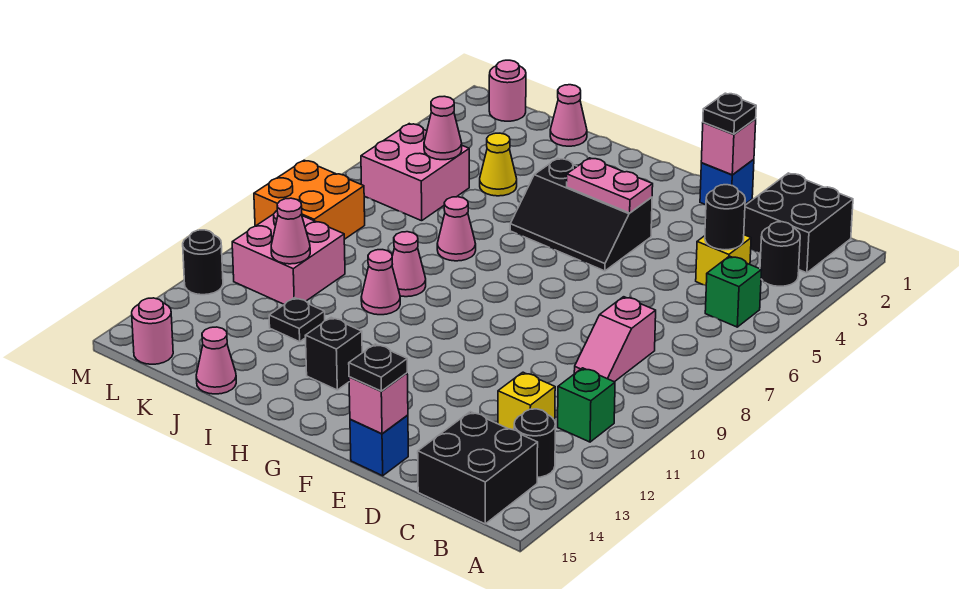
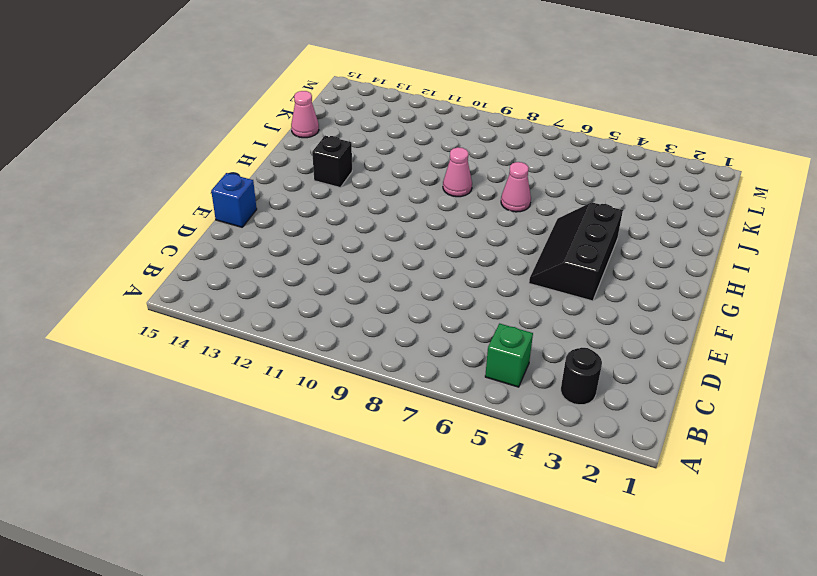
none -> black brick B1:C2 level 1
none -> green brick B11 level 1
none -> black round brick B13 level 1
none -> black brick B14:C15 level 1

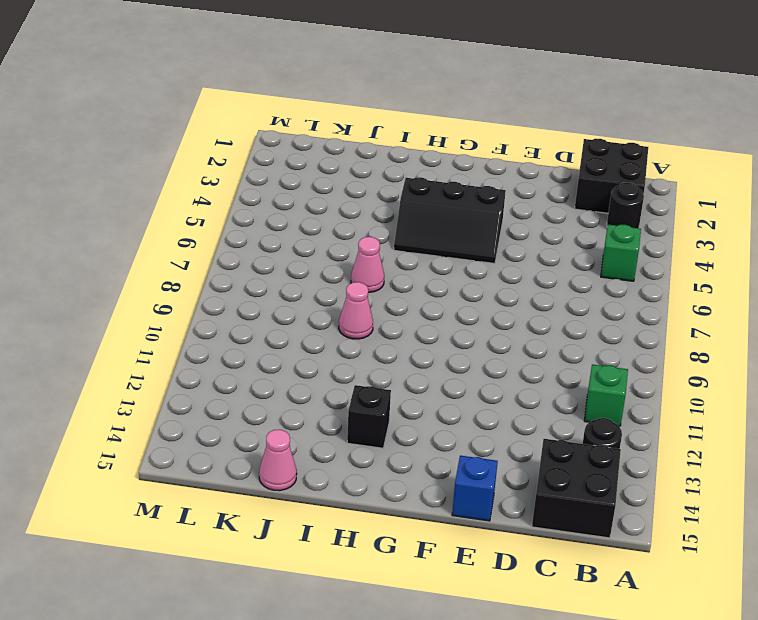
none -> yellow brick C4 level 1
none -> pink slope C8:C9 level 1 top 8
none -> yellow brick C12 level 1
none -> blue brick E1 level 1

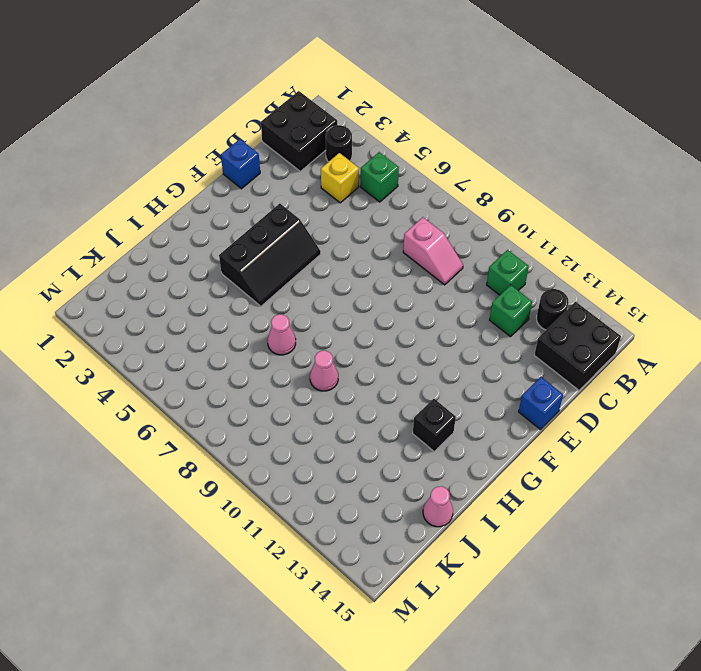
green brick C12 level 1 -> yellow brick C12 level 1
none -> pink cone I10 level 1
none -> pink cone J1 level 1
none -> yellow cone J4 level 1
none -> black plate J12 level 1

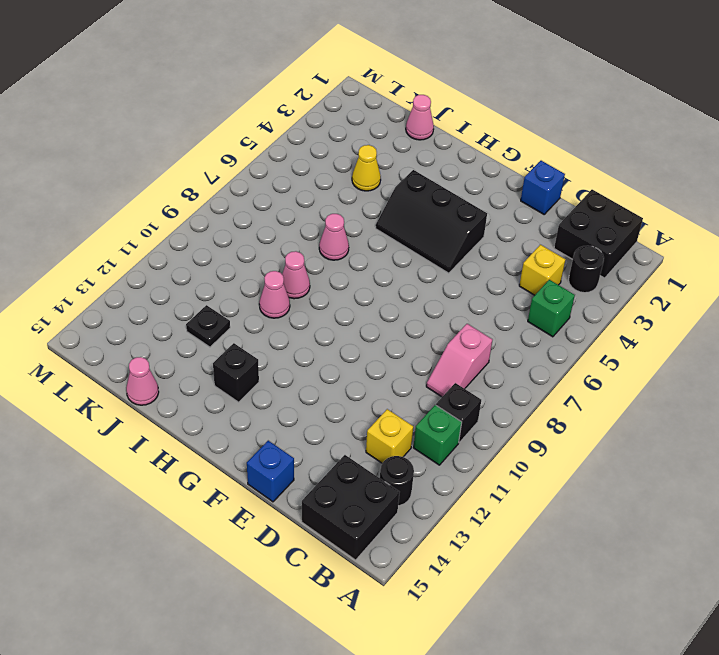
black brick B10 level 1 -> none
none -> pink brick K5:L6 level 1
none -> pink brick K10:L11 level 1
none -> pink round brick L1 level 1
none -> orange brick L8:M9 level 1

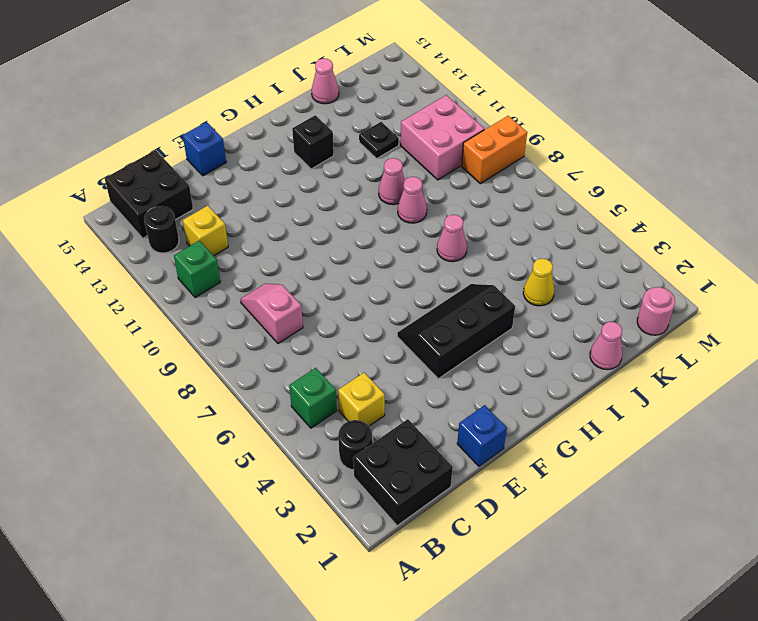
orange brick L9:M9 level 1 -> orange brick L8:M9 level 1
none -> pink brick K5:L6 level 1
none -> pink round brick L15 level 1
none -> black round brick M12 level 1
none -> black round brick C4 level 2

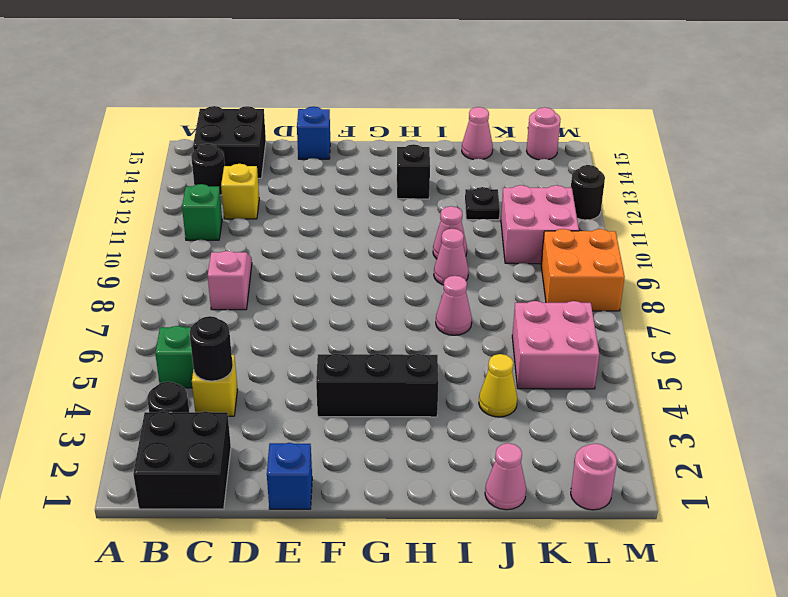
none -> pink brick E1 level 2
none -> pink brick E15 level 2
none -> pink plate F4:G4 level 2
none -> pink cone K5 level 2

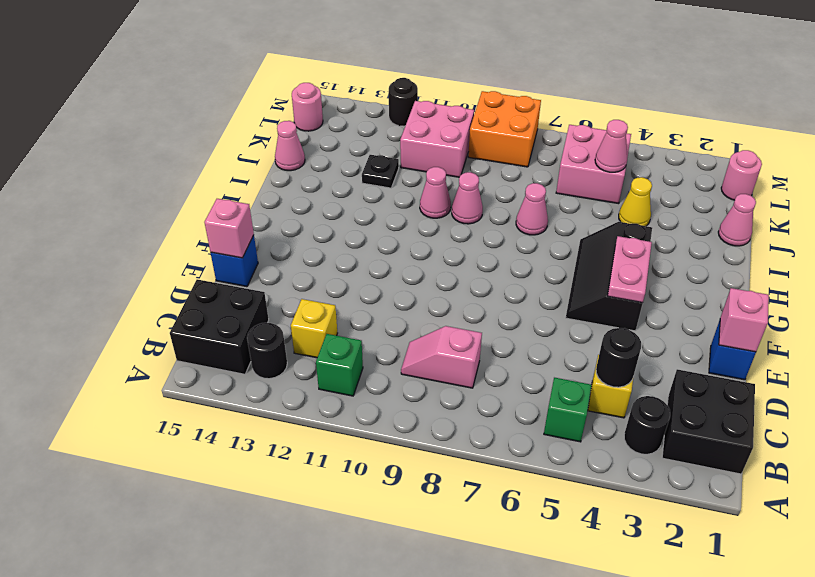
none -> black brick H13 level 1
none -> pink cone K11 level 2
none -> black plate E1 level 3
none -> black plate E15 level 3

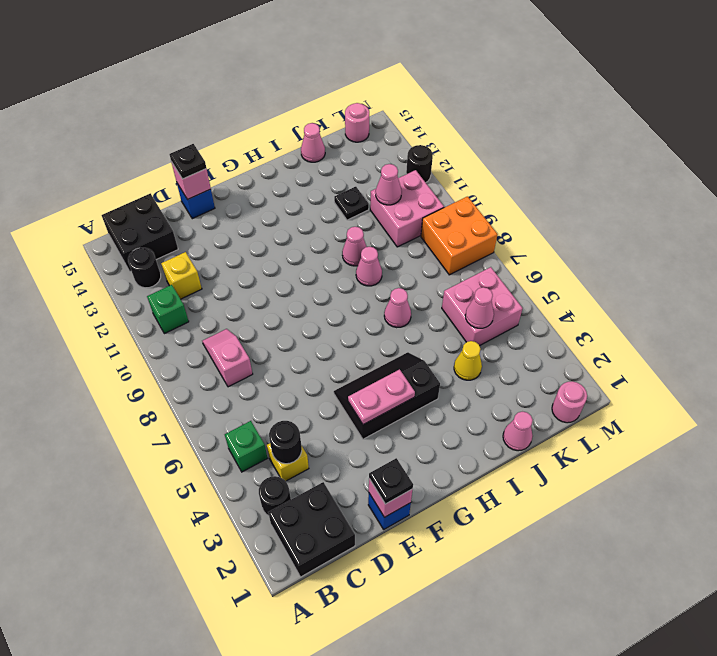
none -> black brick H13 level 1

